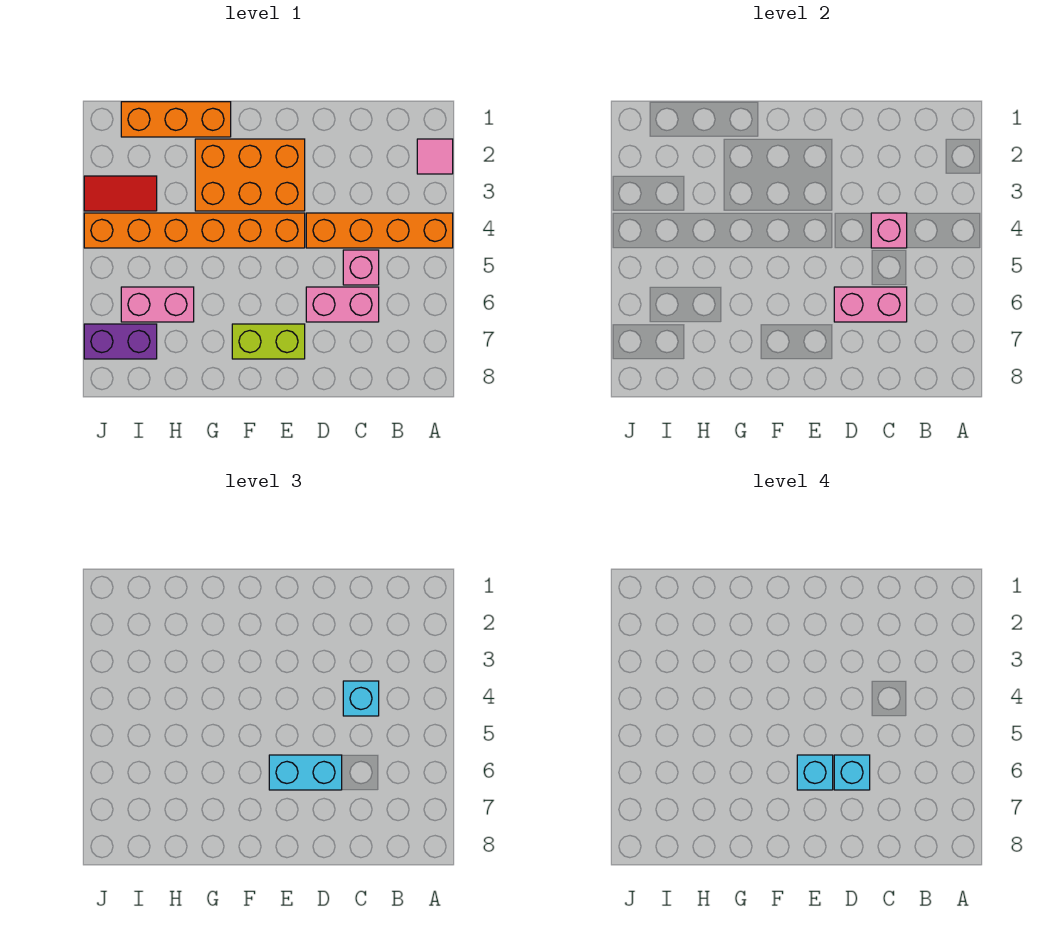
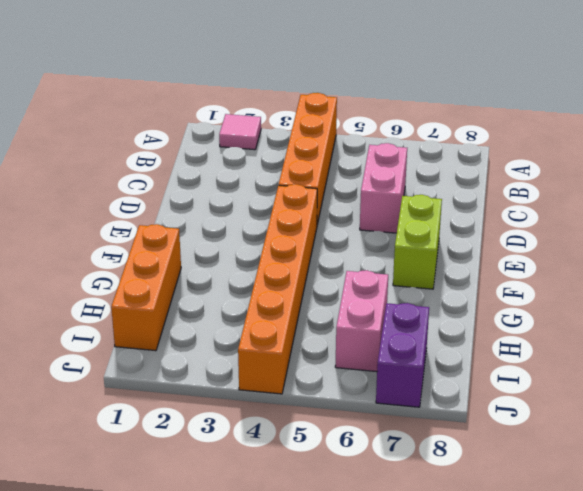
none -> pink brick C5 level 1
none -> orange brick E2:G3 level 1
none -> red tile I3:J3 level 1

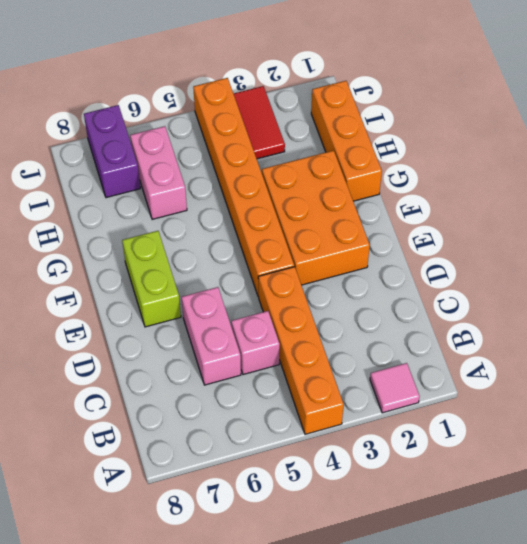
none -> pink brick C4 level 2
none -> pink brick C6:D6 level 2
none -> cyan brick C4 level 3

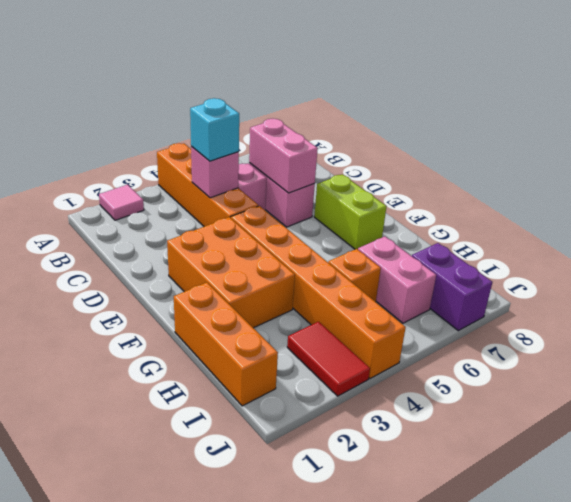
orange brick H5 level 1 -> none
none -> cyan brick D6:E6 level 3
none -> cyan brick D6 level 4
none -> cyan brick E6 level 4

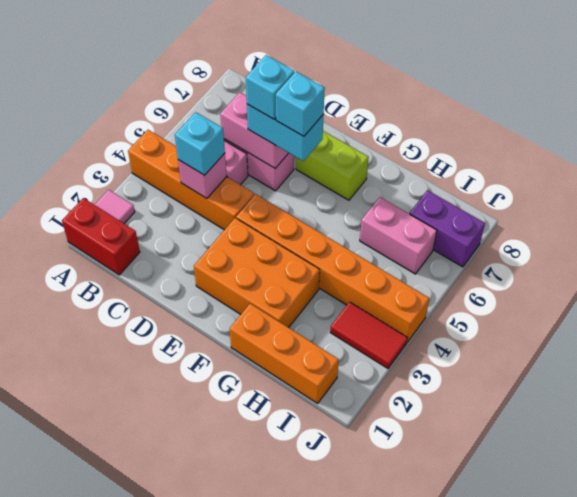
red brick A1:B1 level 1 -> none

